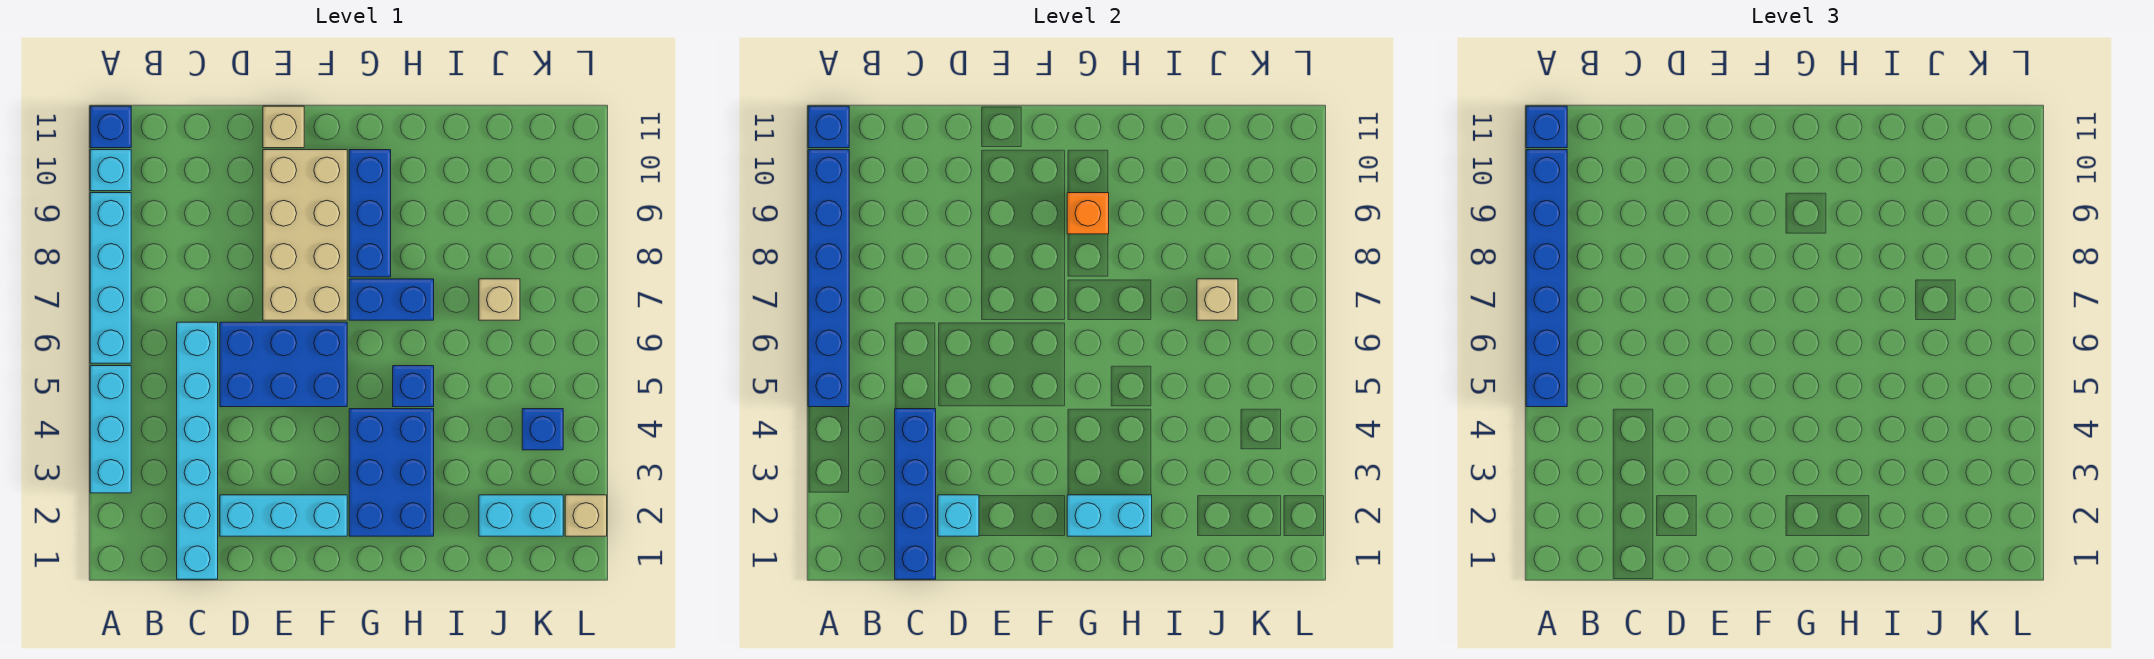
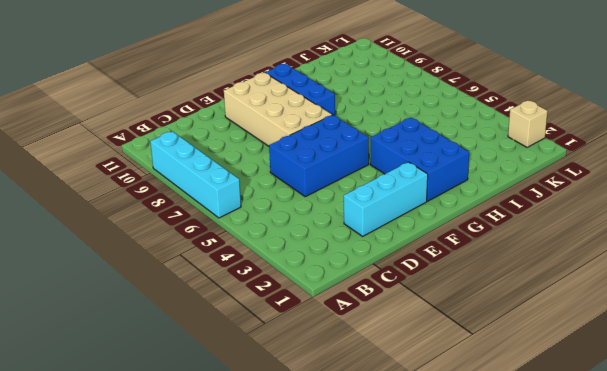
none -> cyan brick A3:A5 level 1
none -> cyan brick A10 level 1
none -> blue brick A11 level 1

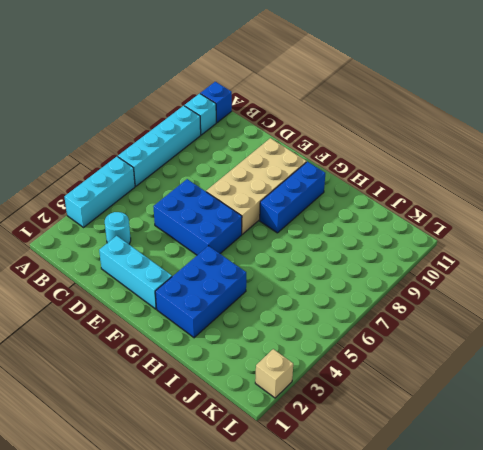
cyan round brick C3 level 1 -> cyan brick C1:C6 level 1
none -> tan brick E11 level 1
none -> blue brick G7:H7 level 1
none -> blue brick H5 level 1

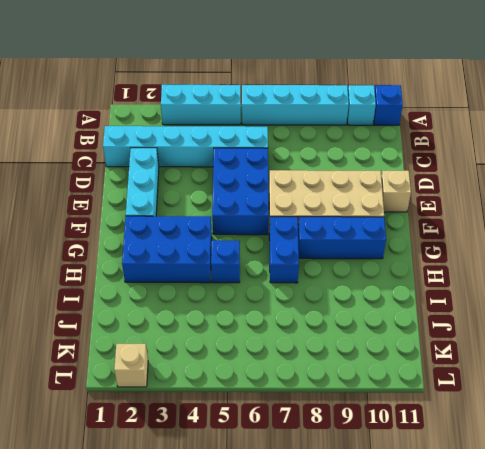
none -> cyan brick J2:K2 level 1
none -> tan brick J7 level 1
none -> blue brick K4 level 1

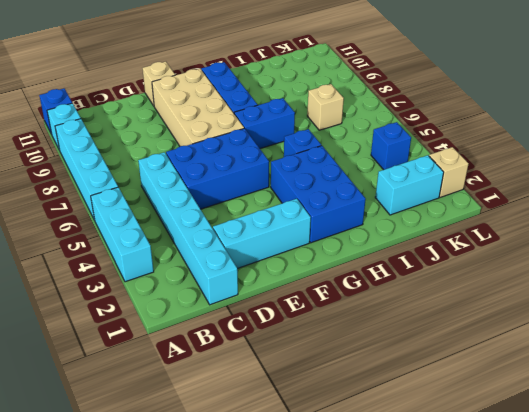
none -> blue brick A5:A10 level 2
none -> blue brick A11 level 2
none -> blue brick C1:C4 level 2

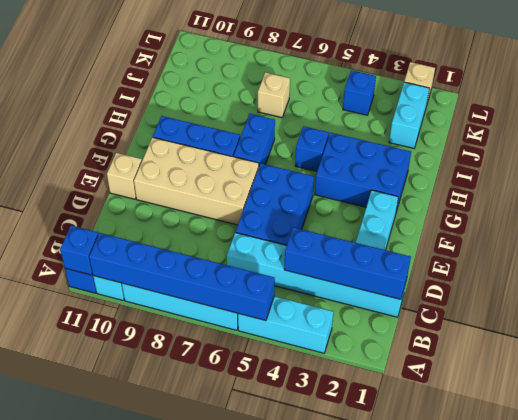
none -> cyan brick D2 level 2
none -> cyan brick G2:H2 level 2
none -> orange brick G9 level 2

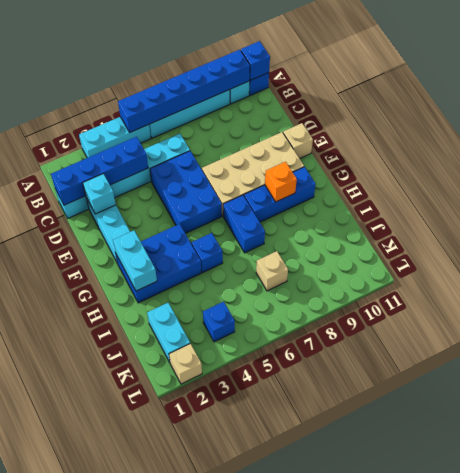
none -> tan brick J7 level 2
none -> blue brick A5:A10 level 3
none -> blue brick A11 level 3

